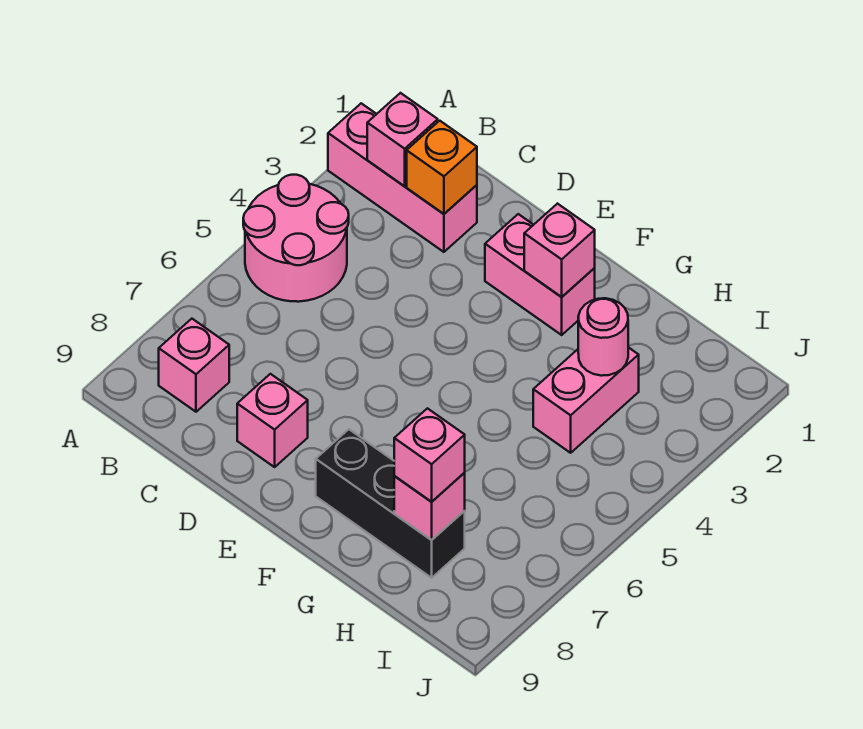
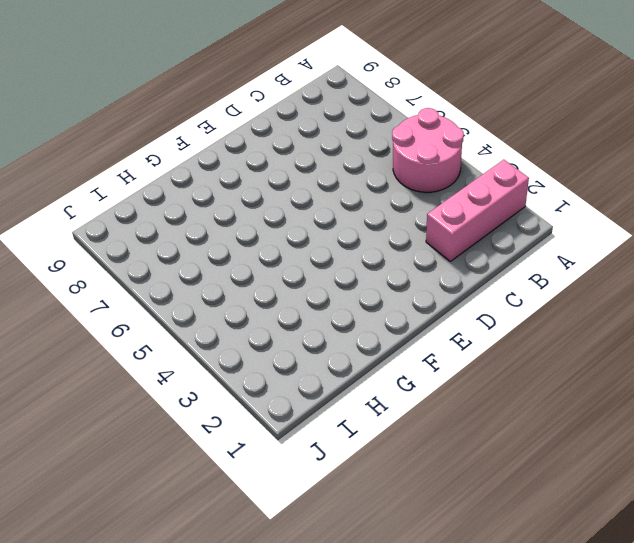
none -> pink brick B8 level 1
none -> pink brick D8 level 1
none -> pink brick E2:F2 level 1

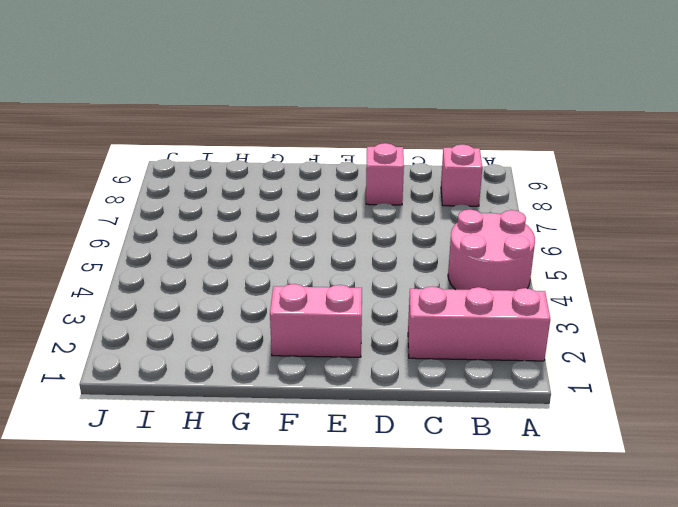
none -> black brick F8:H8 level 1
none -> pink brick H3:H4 level 1
none -> pink brick B2 level 2

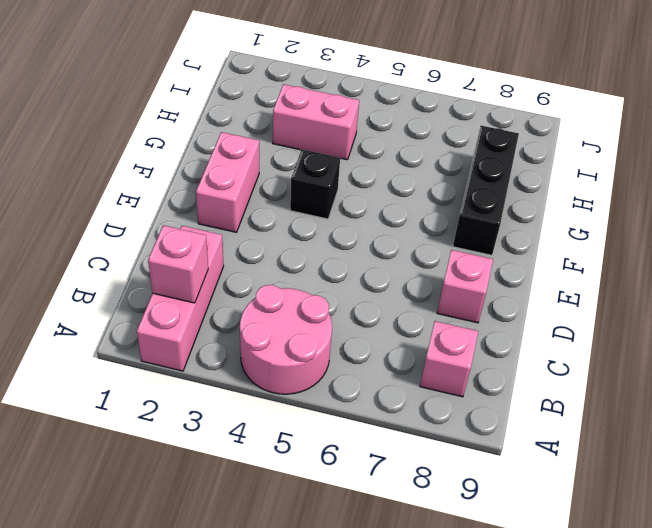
black brick F4 level 1 -> none
none -> orange brick C2 level 2
none -> pink brick F2 level 2
none -> pink round brick H3 level 2

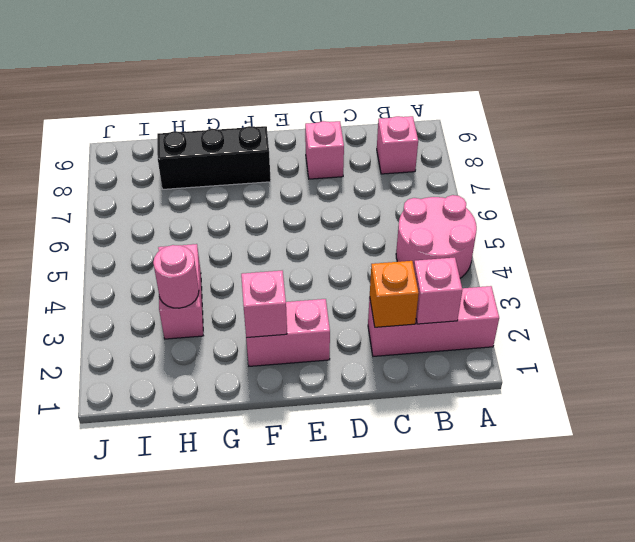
none -> pink brick H8 level 2
none -> pink brick H8 level 3

